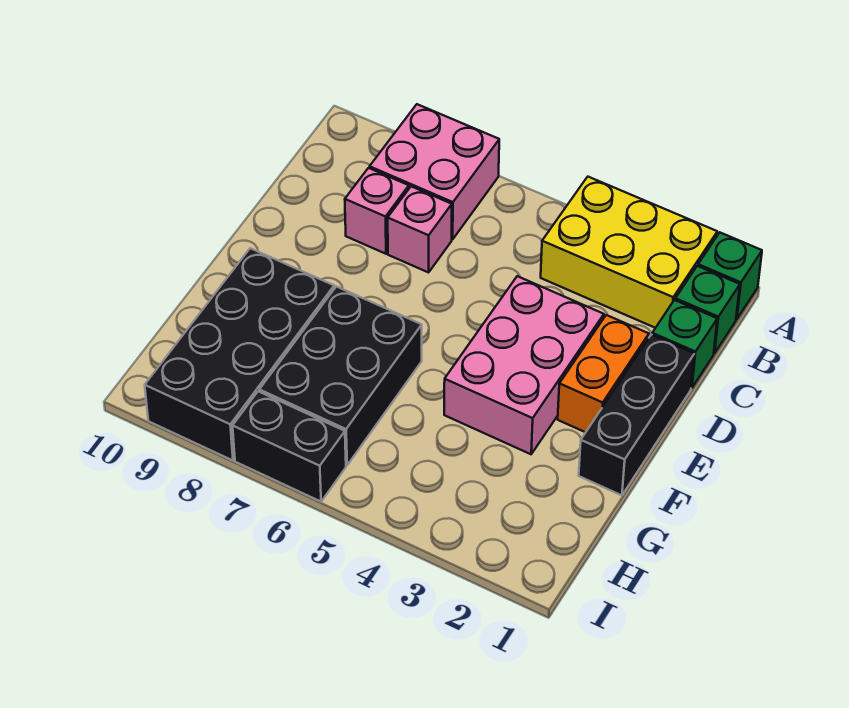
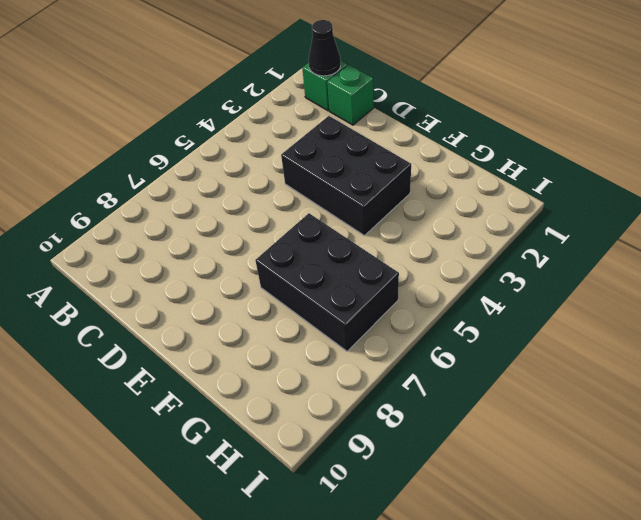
black cone B1 level 2 -> none
black brick D3:F4 level 1 -> pink brick D3:F4 level 1
none -> green brick A1 level 1
none -> yellow brick A2:B4 level 1
none -> pink brick A7:B8 level 1

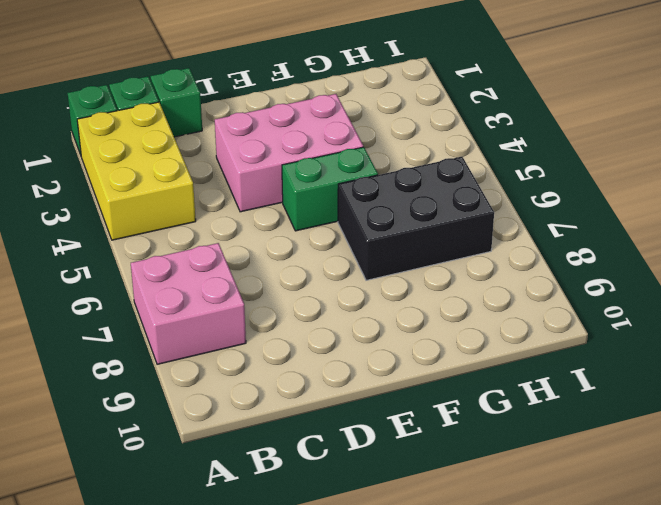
green brick E5:F5 level 1 -> none
none -> pink brick C7 level 1
none -> pink brick C8 level 1
none -> black brick D1:F1 level 1

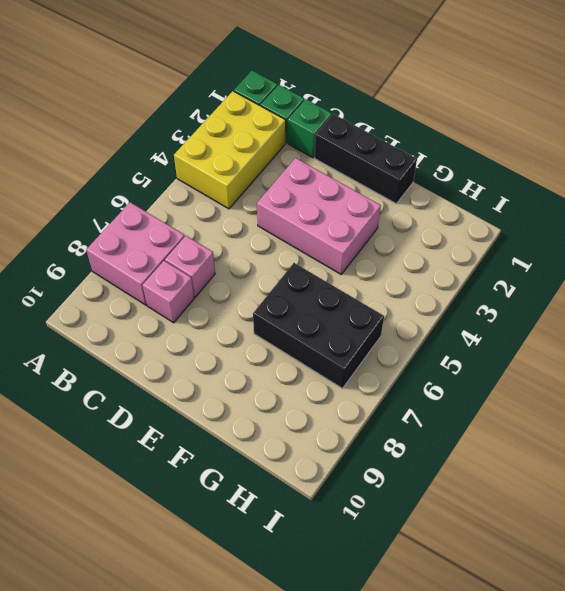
none -> orange brick D2:E2 level 1
none -> black brick F8:I9 level 1
none -> black brick I6:I7 level 1

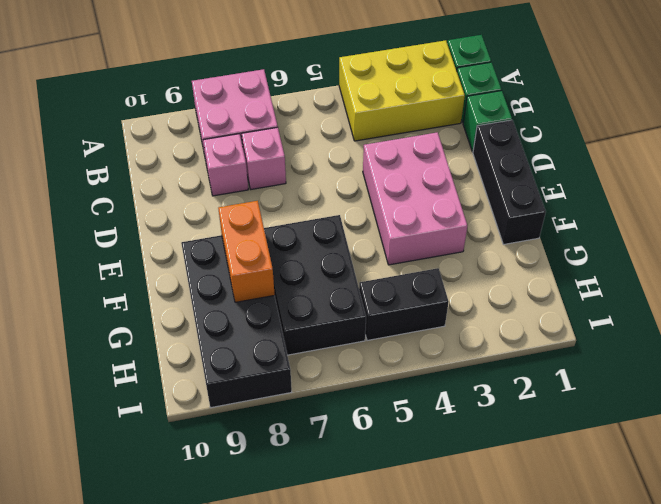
orange brick F8:G8 level 2 -> orange brick D2:E2 level 1
black brick H4:H5 level 1 -> black brick I6:I7 level 1

